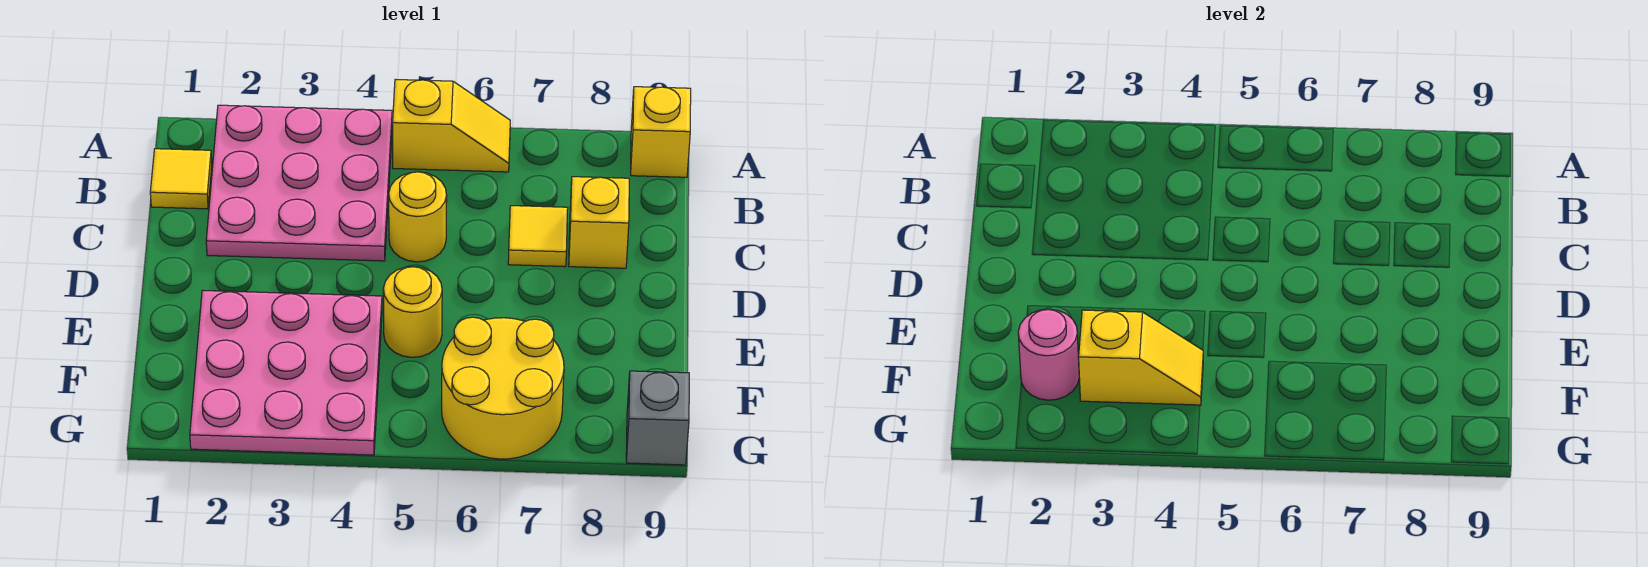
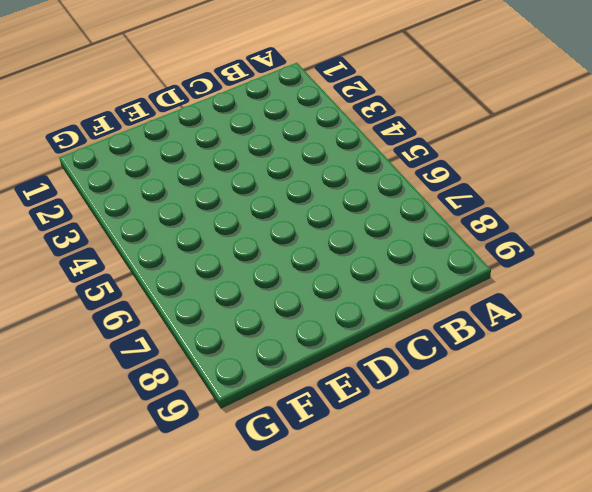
none -> pink plate A2:C4 level 1
none -> yellow slope A5:A6 level 1 top 5
none -> yellow brick A9 level 1

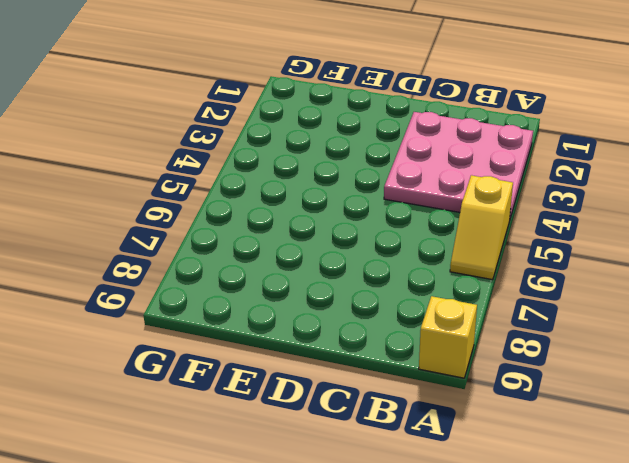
none -> yellow tile B1 level 1
none -> yellow round brick C5 level 1
none -> yellow tile C7 level 1

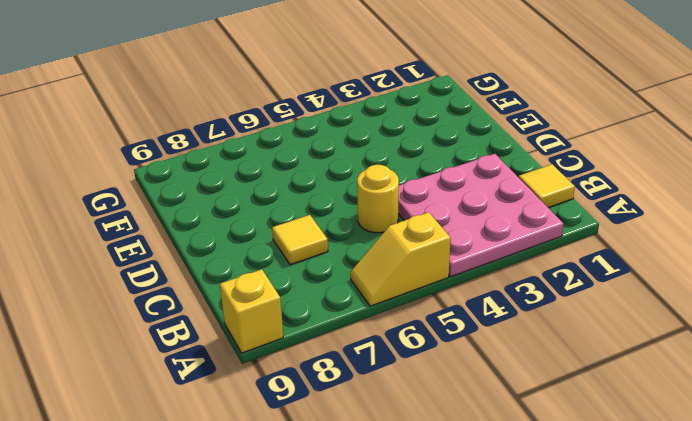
none -> yellow brick C8 level 1
none -> pink plate E2:G4 level 1
none -> yellow round brick E5 level 1

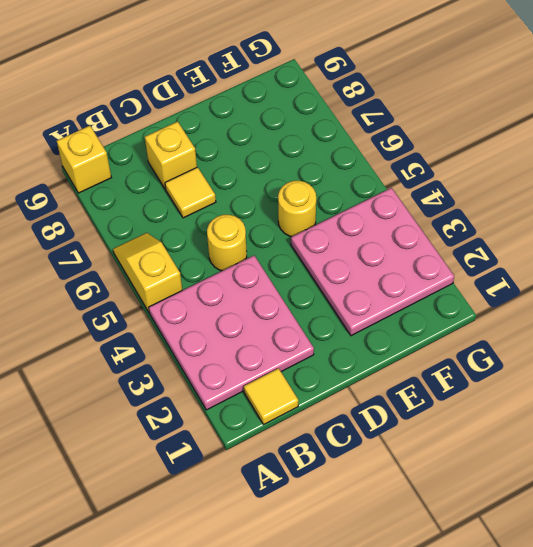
none -> yellow round brick F6:G7 level 1
none -> grey brick G9 level 1
none -> pink round brick F2 level 2

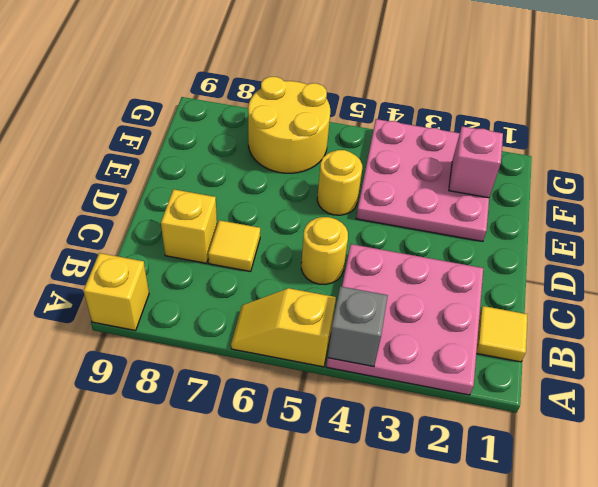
grey brick A4 level 2 -> grey brick G9 level 1
pink brick F2 level 2 -> pink round brick F2 level 2
none -> yellow slope F3:F4 level 2 top 3

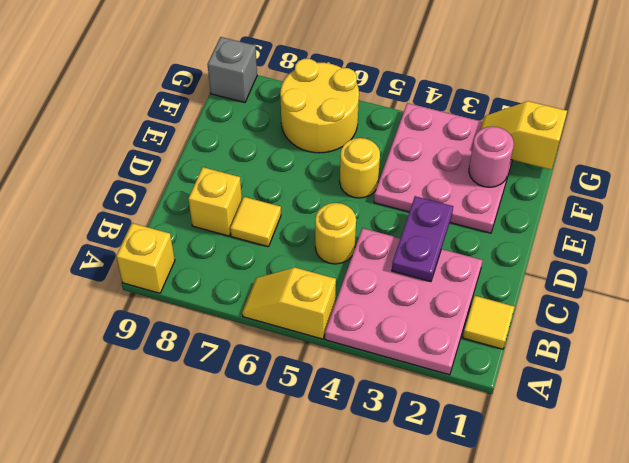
purple plate C3:D3 level 2 -> none
yellow slope G1:G2 level 2 top 1 -> yellow slope F3:F4 level 2 top 3

